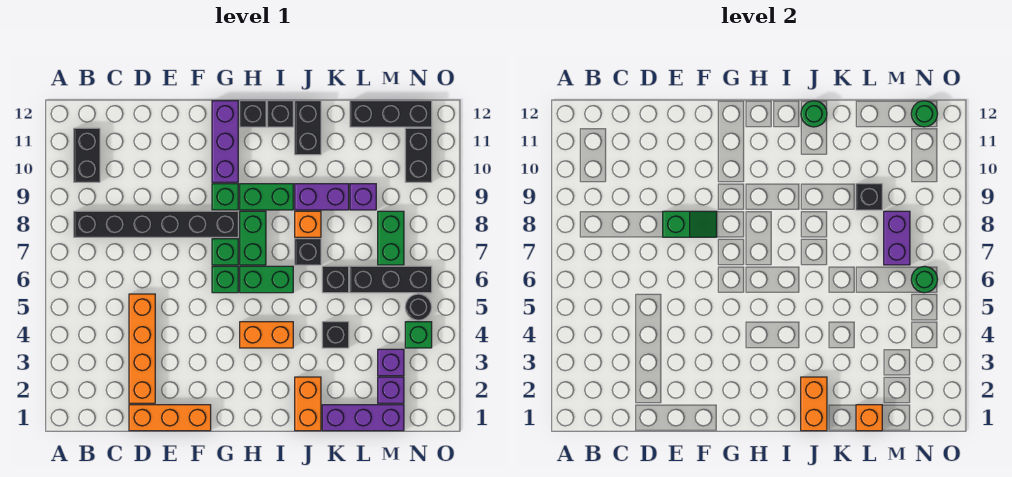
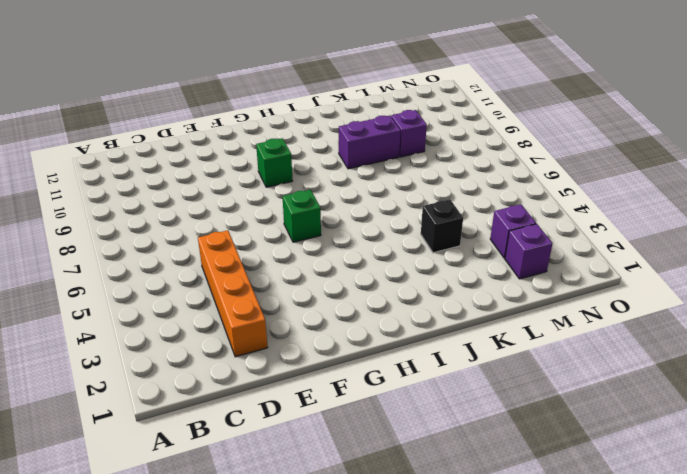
none -> black brick B8:G8 level 1
none -> black brick B10:B11 level 1
none -> orange brick D1:F1 level 1
none -> green brick G7 level 1

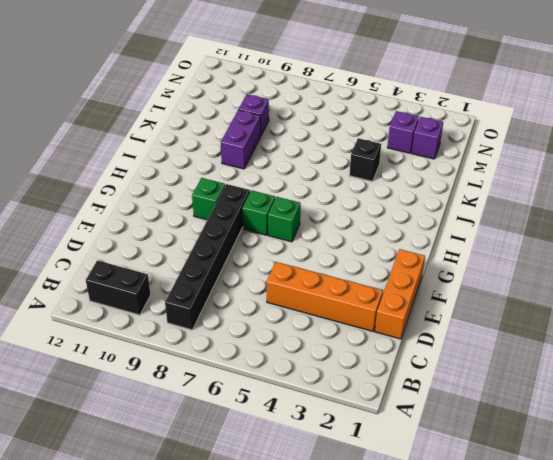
none -> purple brick G10:G12 level 1
none -> orange brick H4:I4 level 1
none -> green brick H6:I6 level 1
none -> green brick H7:H8 level 1

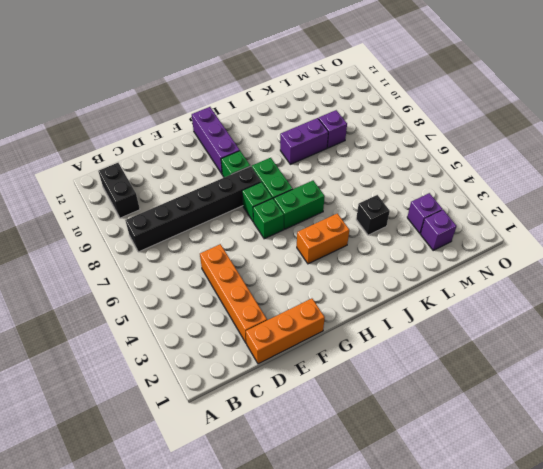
none -> green brick H9:I9 level 1
none -> black brick H12 level 1
none -> black brick I12 level 1
none -> orange brick J1:J2 level 1

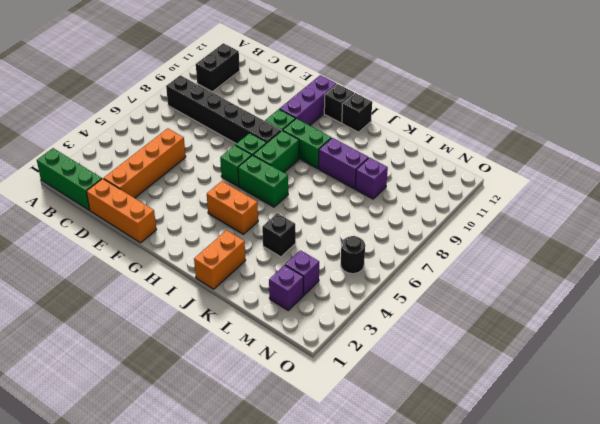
green brick A1:C1 level 1 -> none
none -> black brick J7 level 1
none -> orange brick J8 level 1
none -> black brick J11:J12 level 1
none -> purple brick K1:M1 level 1

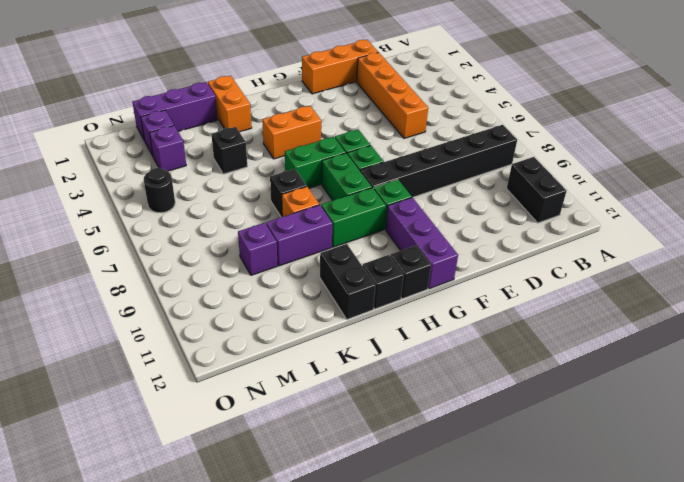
none -> black brick K6 level 1
none -> black brick L6:N6 level 1
none -> black brick L12:N12 level 1
none -> green brick M7:M8 level 1

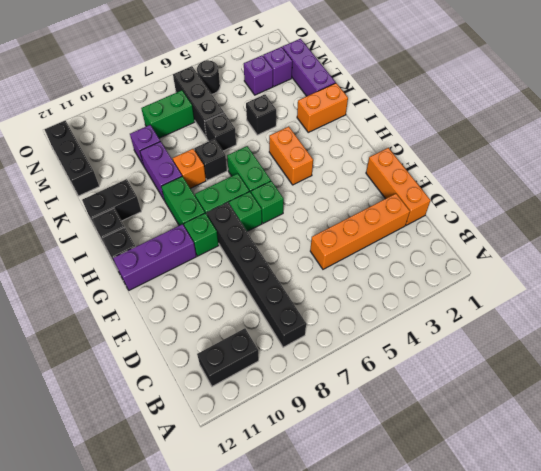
none -> green brick N4 level 1
none -> black brick N10:N11 level 1
none -> green slope E8:F8 level 2 top E
none -> orange brick J1:J2 level 2

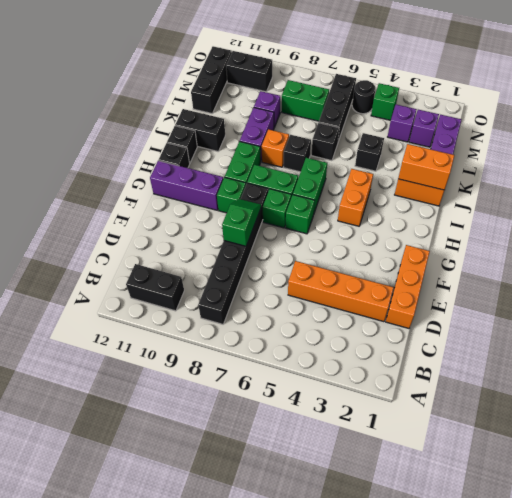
none -> green round brick J12 level 2
none -> orange brick L1 level 2
none -> black brick L9 level 2
none -> purple brick M7:M8 level 2

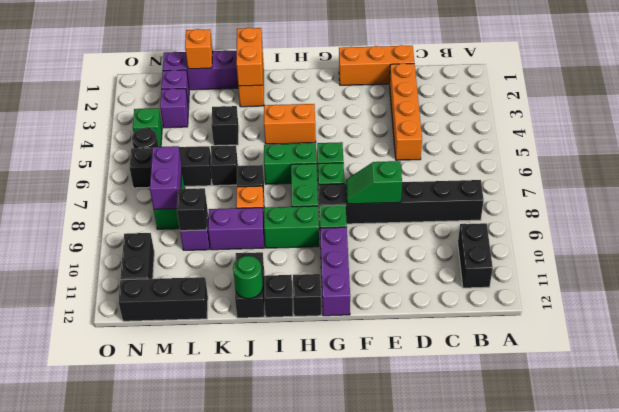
none -> green round brick N6 level 2
none -> green round brick N12 level 2

